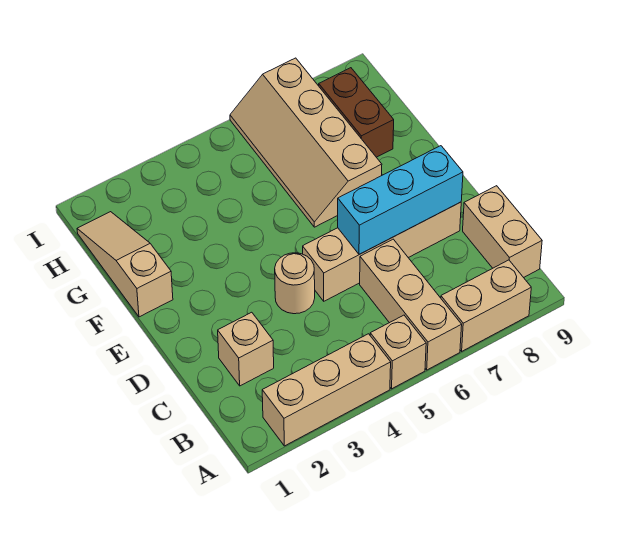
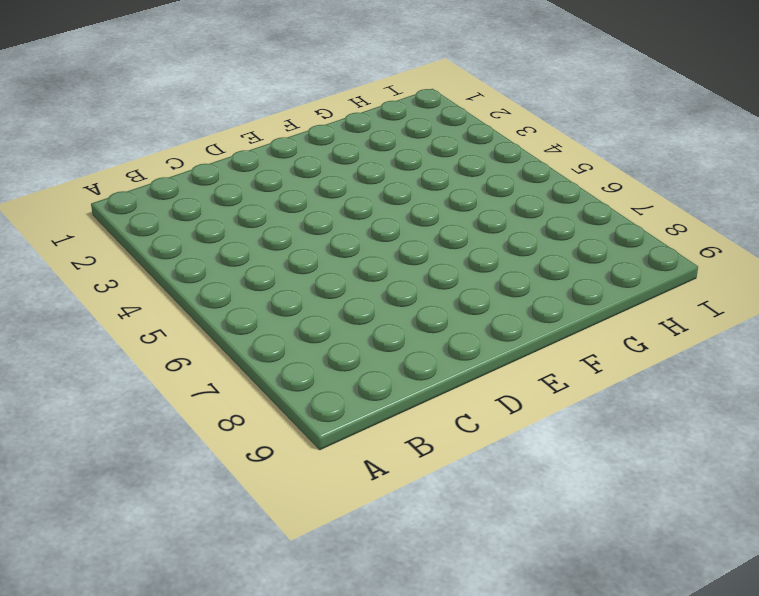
none -> tan brick A2:A4 level 1
none -> tan brick A5 level 1
none -> tan brick A6:C6 level 1

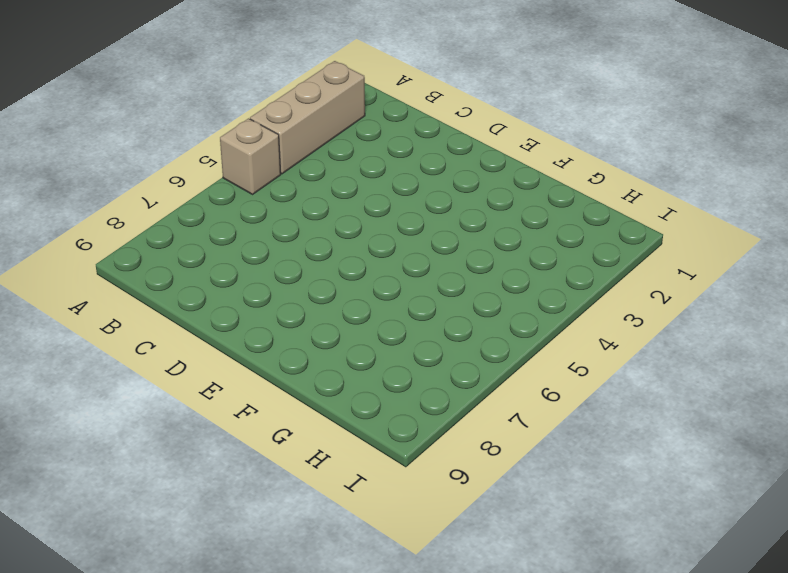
none -> tan brick A6:C6 level 1
none -> tan brick A7:A8 level 1
none -> tan brick B9:C9 level 1

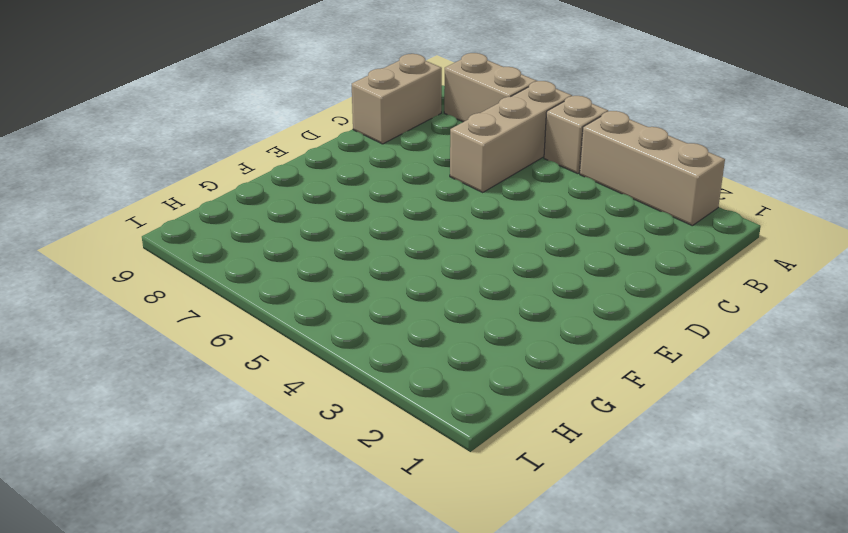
none -> tan brick C2 level 1
none -> tan round brick D4 level 1
none -> tan brick D5:D8 level 1

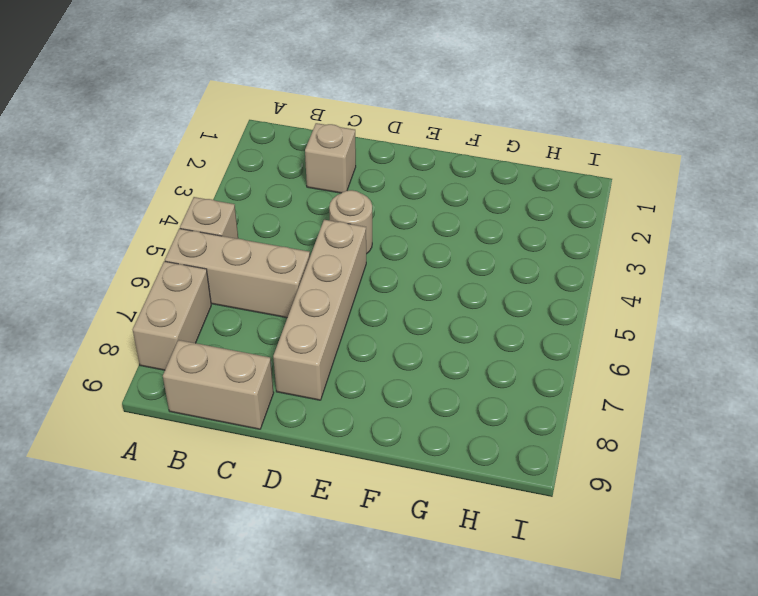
none -> tan brick A2:A4 level 1
none -> tan slope F1:H1 level 1 top F
none -> tan slope F6:I7 level 1 top 7

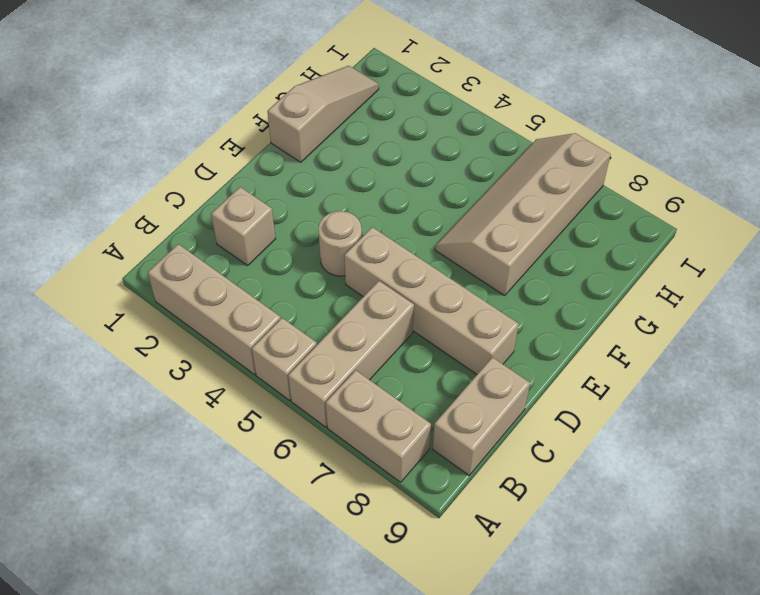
none -> brown brick G8:H8 level 1
none -> cyan brick D6:D8 level 2

